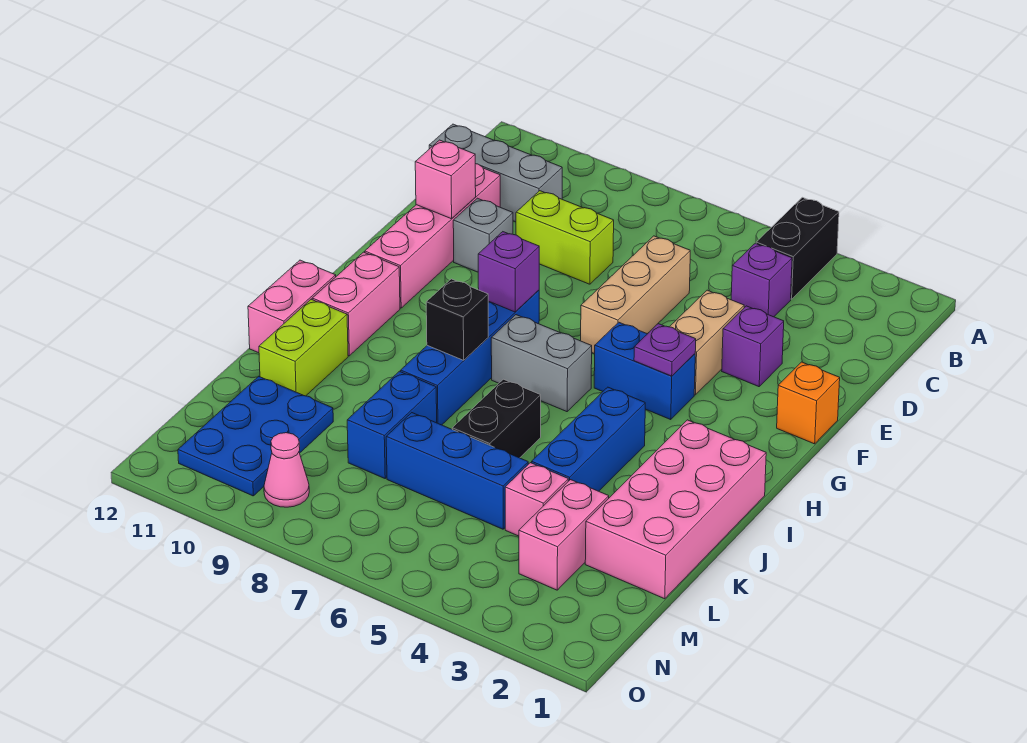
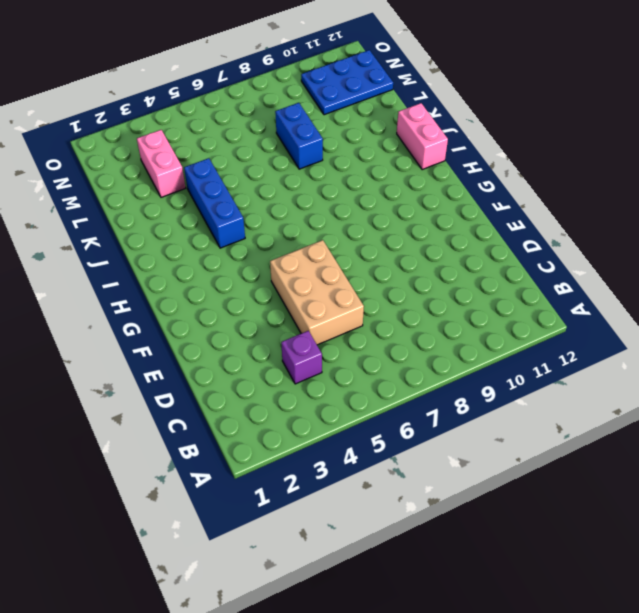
tan brick D5:F6 level 1 -> tan brick D6:F6 level 1
blue plate M10:N12 level 1 -> blue plate L10:N11 level 1
none -> black brick A4:B4 level 1
none -> grey brick C10:C12 level 1
none -> lime brick D8:D9 level 1

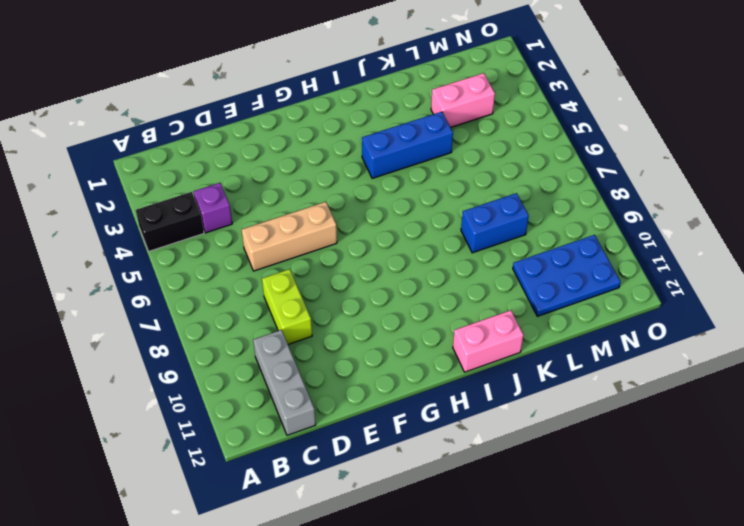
none -> pink brick D11:G11 level 1
none -> purple brick E3 level 1
none -> tan brick E4:F4 level 1

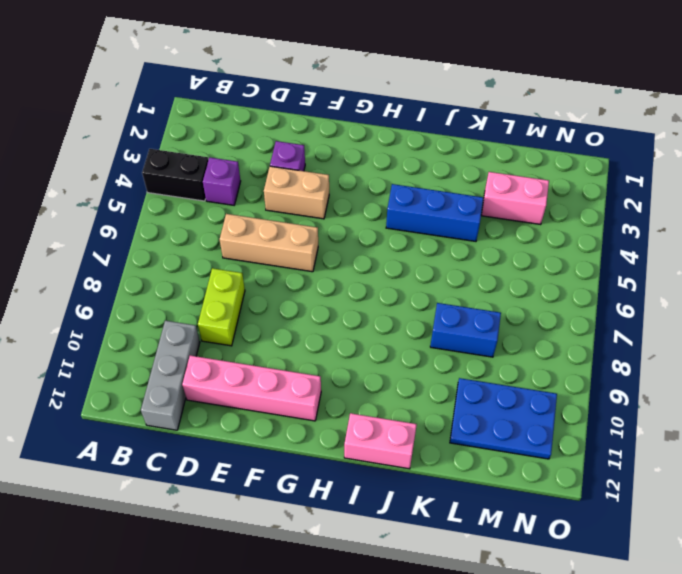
none -> grey brick E10 level 1
none -> orange brick F1 level 1
none -> blue brick G4:G5 level 1

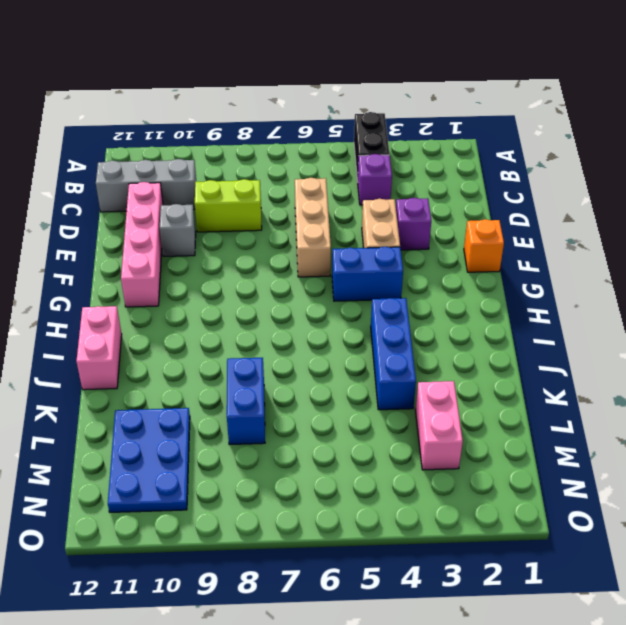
none -> blue brick G8:J8 level 1
none -> grey brick H6:H7 level 1
none -> pink brick H11:I11 level 1

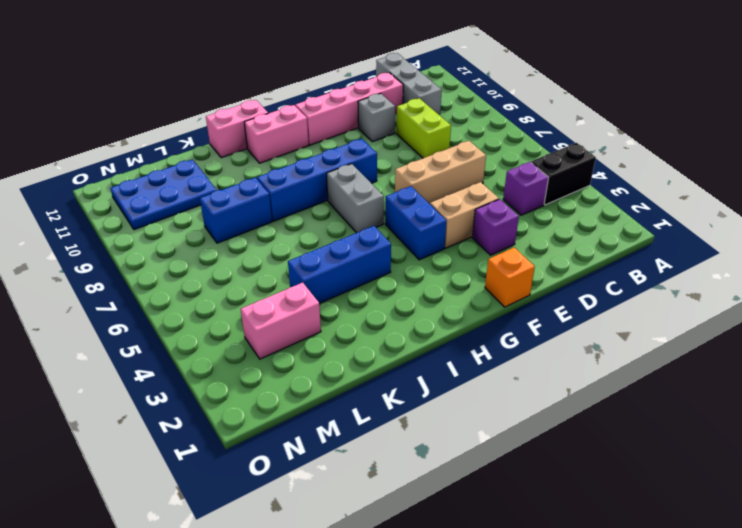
none -> pink brick I1:L2 level 1
none -> black brick J6:K6 level 1
none -> lime brick J11:K11 level 1

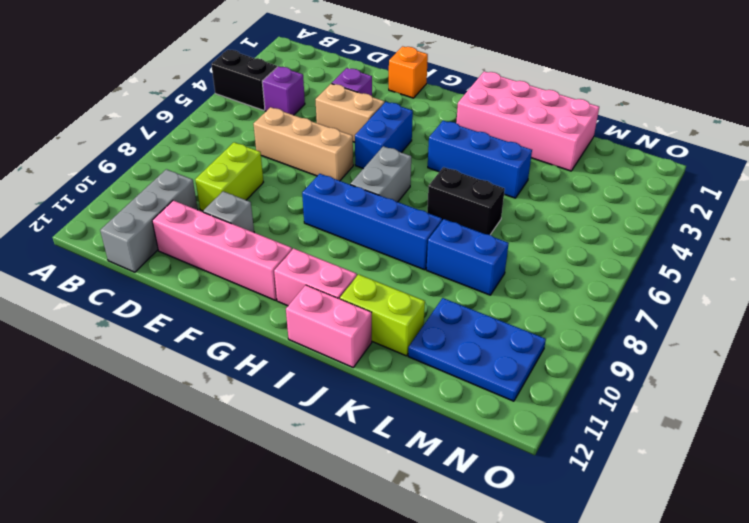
none -> pink brick L3:M3 level 1
none -> pink brick L4 level 1
none -> blue brick L5:L7 level 1

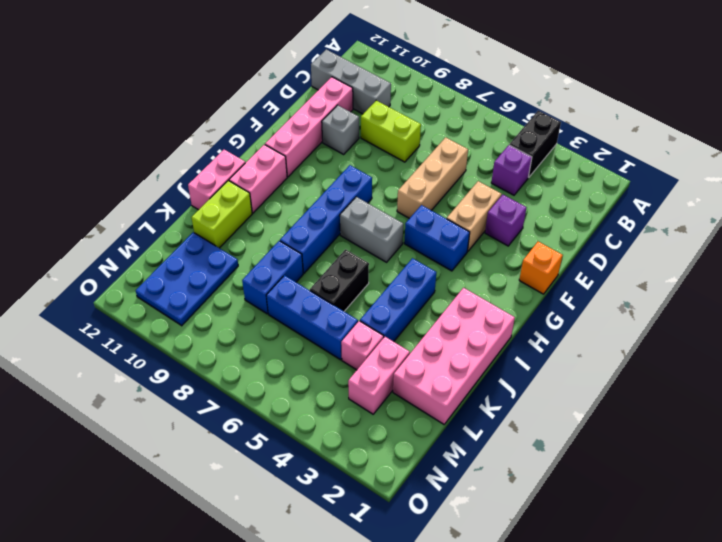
none -> pink cone N9 level 1
none -> pink brick E11 level 2
none -> purple plate G4 level 2

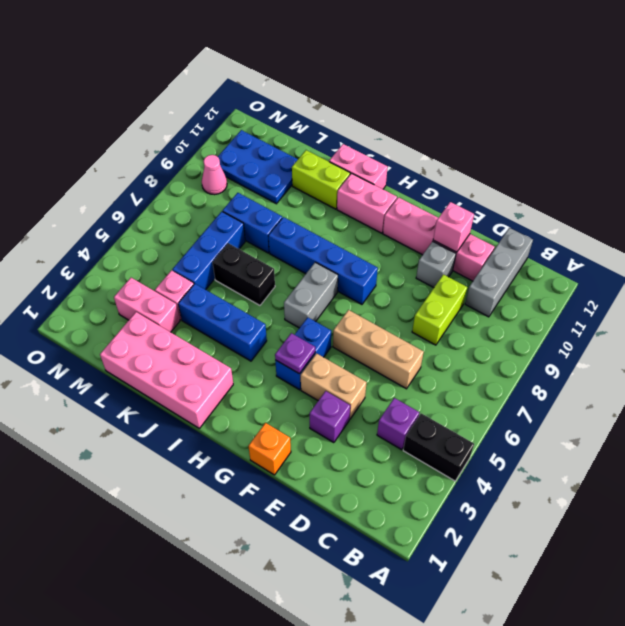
none -> purple brick G8 level 2
none -> black brick I8 level 2

